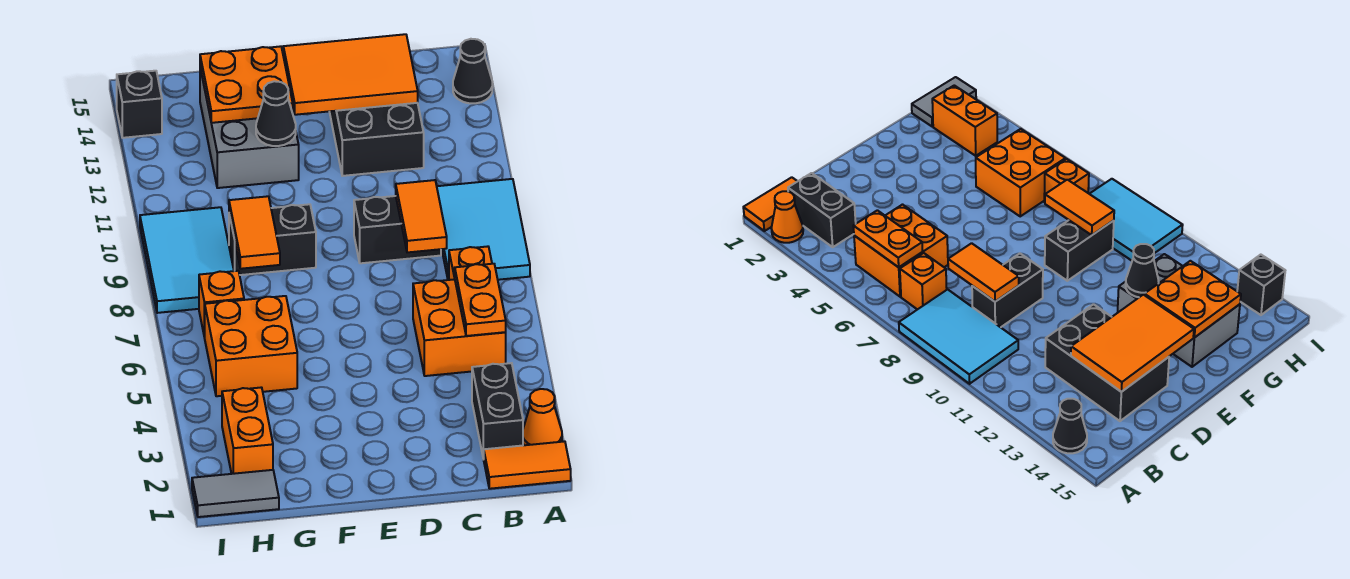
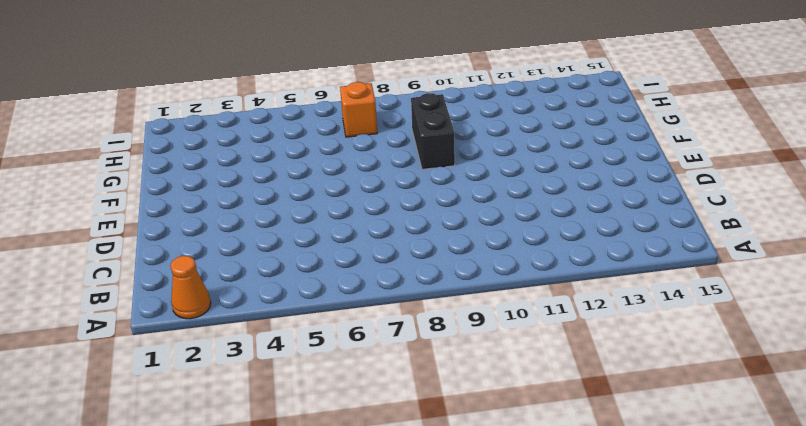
none -> orange tile A1:B1 level 1
none -> cyan tile A8:B10 level 1
none -> black cone A14 level 1

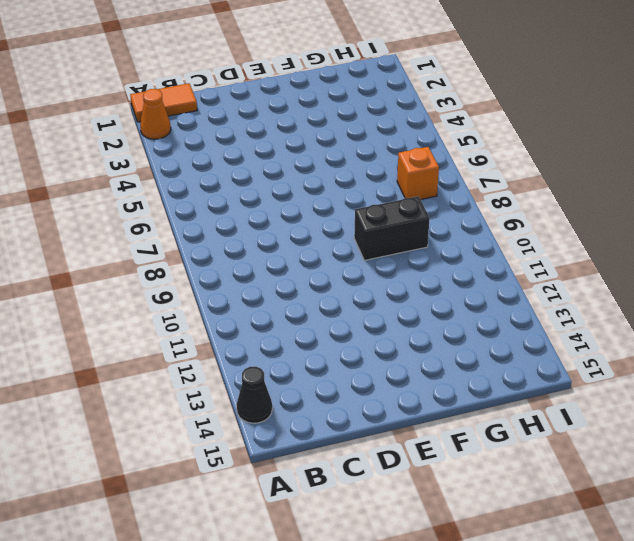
none -> cyan tile A8:B10 level 1
none -> black brick B2:B3 level 1
none -> orange brick B5:C6 level 1

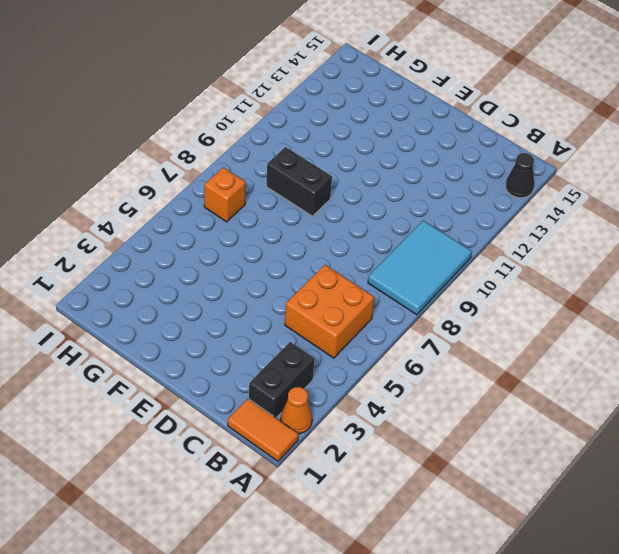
none -> orange brick B7 level 1
none -> black brick C9:D9 level 1
none -> black brick C12:D14 level 1

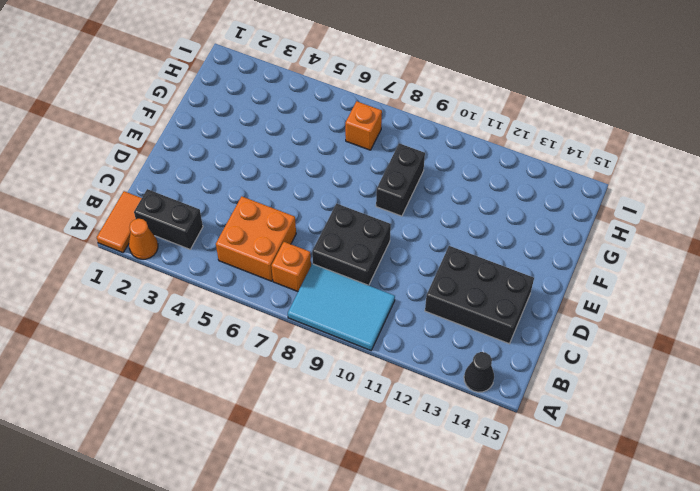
black brick C8:D9 level 1 -> black brick C9:D9 level 1
none -> grey brick F12:G14 level 1
none -> orange brick G5:H6 level 1
none -> grey tile H1:I1 level 1

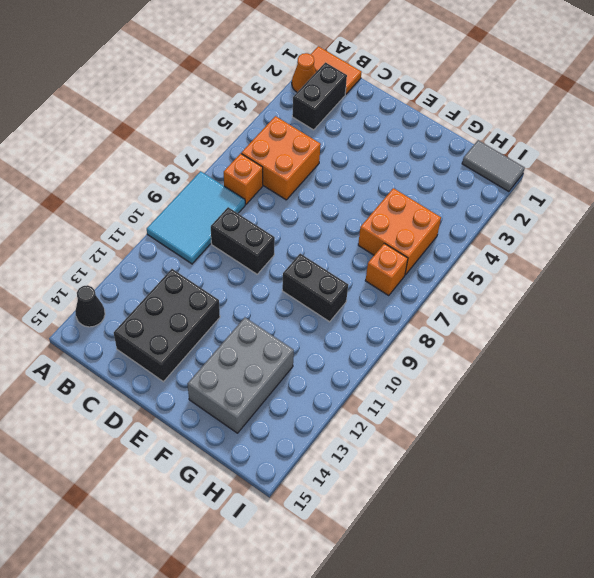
none -> orange brick H2:H3 level 1
none -> cyan tile H8:I10 level 1
none -> black brick I14 level 1

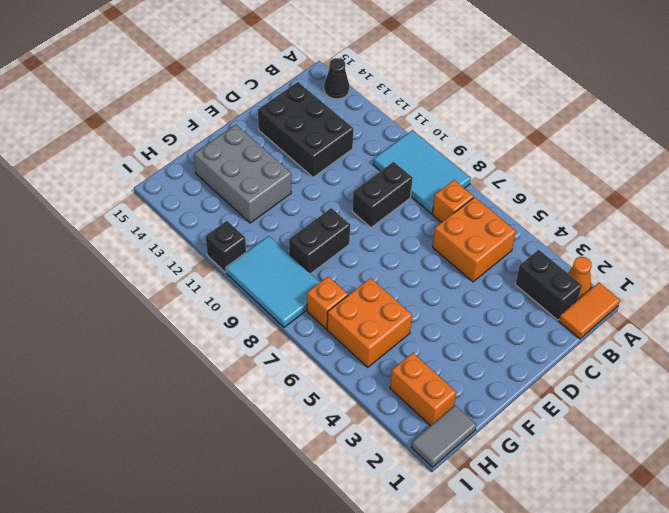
black brick I11 level 1 -> black brick I14 level 1
none -> orange plate B5:B6 level 2
none -> orange tile C8:C9 level 2
none -> orange tile C13:E14 level 2

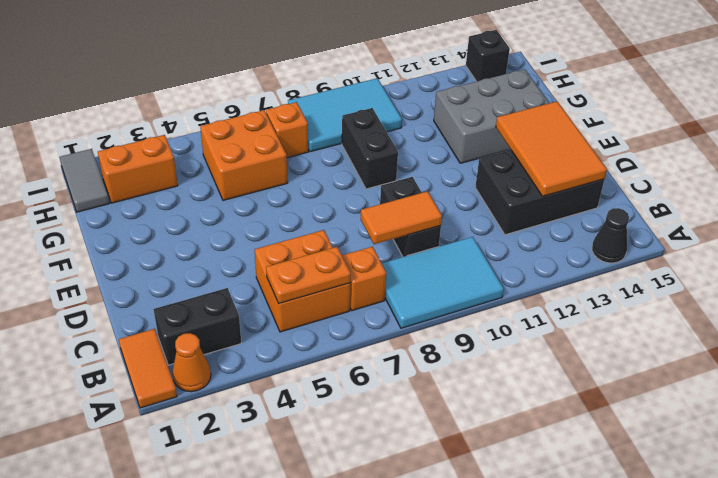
none -> black cone F12 level 2
none -> orange plate F13:G14 level 2
none -> orange tile G8:G9 level 2

